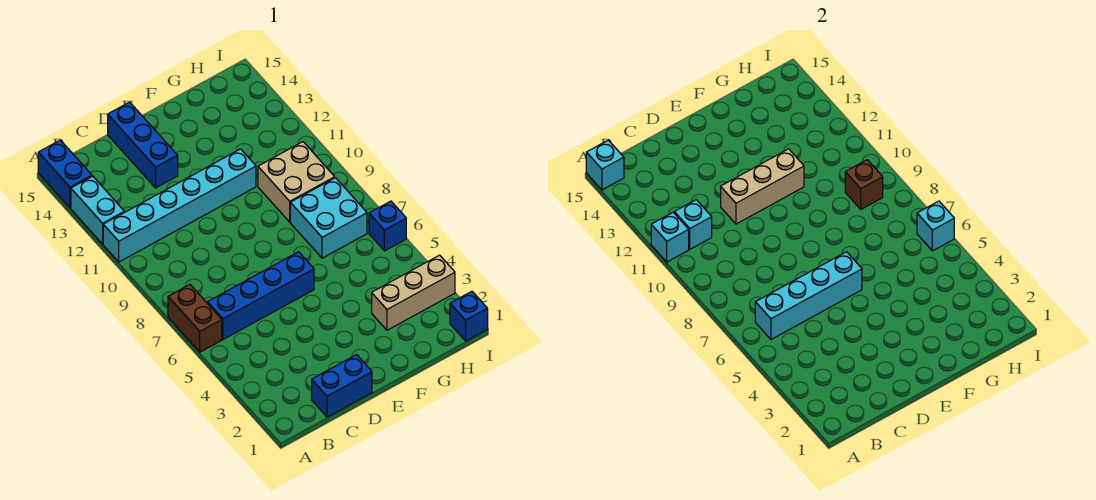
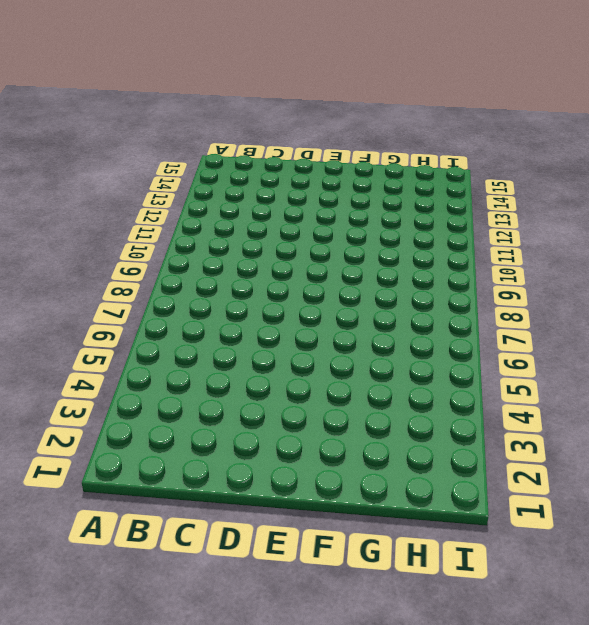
none -> brown brick A6:A7 level 1
none -> cyan brick A11:F11 level 1
none -> cyan brick A12:A13 level 1

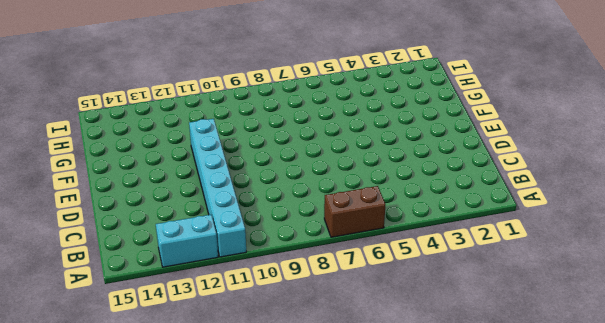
none -> blue brick A14:A15 level 1
none -> blue brick B6:E6 level 1
none -> blue brick C1:D1 level 1

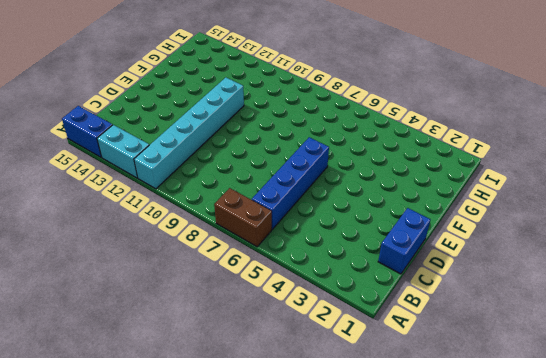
none -> blue brick D13:D15 level 1
none -> tan brick G3:I3 level 1
none -> cyan brick G7:H8 level 1

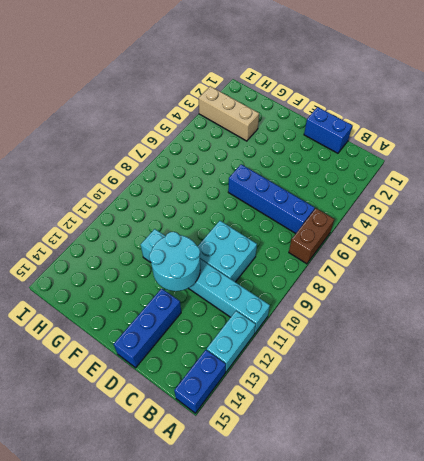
cyan brick C9:D10 level 1 -> cyan brick G7:H8 level 1
cyan round brick D11:E12 level 2 -> tan brick D11:F11 level 2
none -> tan brick G9:H10 level 1
none -> blue brick I1 level 1
none -> blue brick I6 level 1

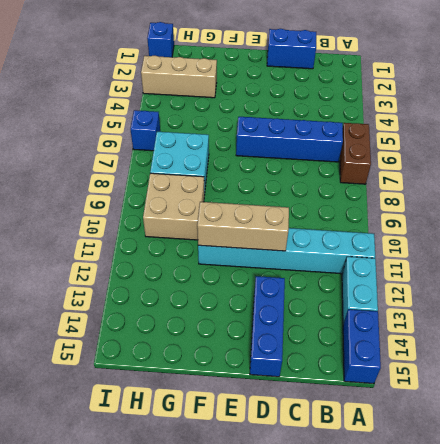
none -> cyan brick A11 level 2
none -> cyan brick A15 level 2
none -> cyan brick B6:E6 level 2

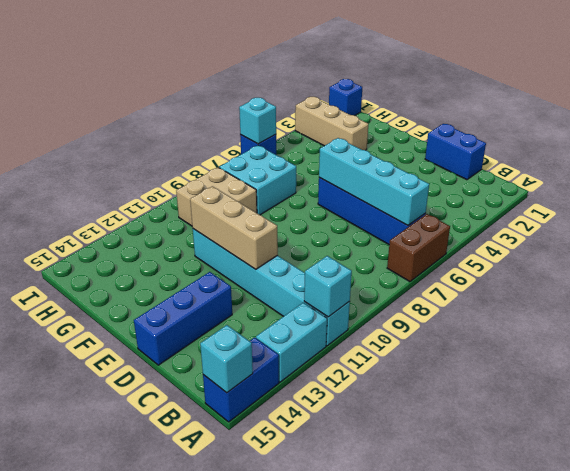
none -> cyan brick B11 level 2
none -> brown brick H9 level 2

